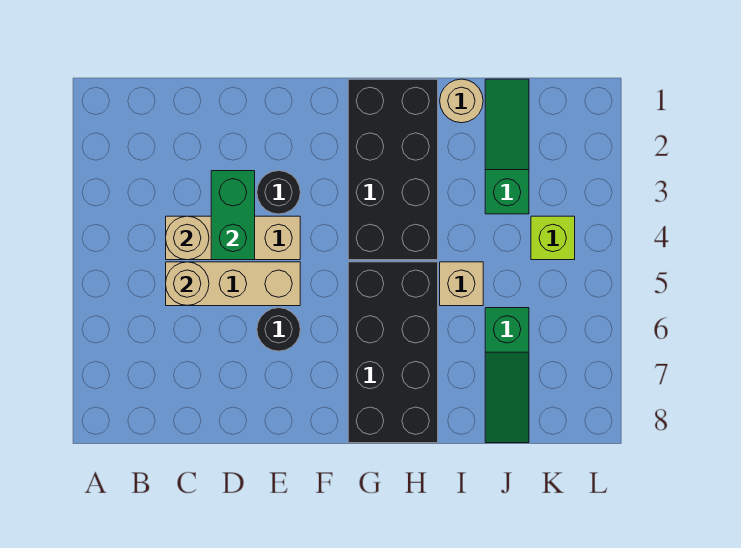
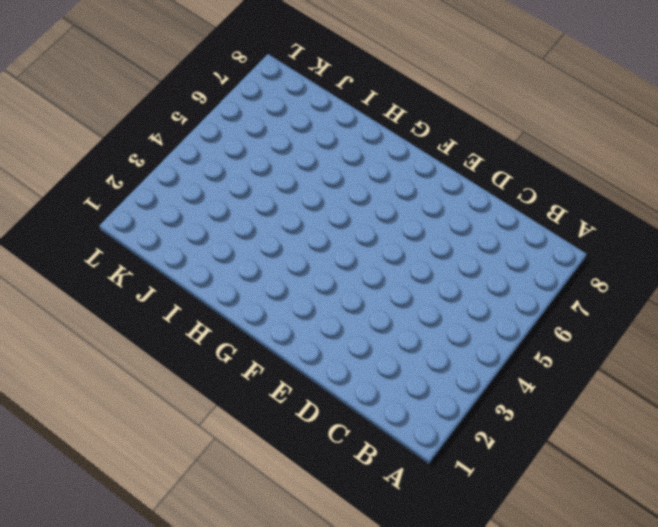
none -> tan brick C4:E4 level 1
none -> tan brick C5:E5 level 1
none -> black round brick E3 level 1

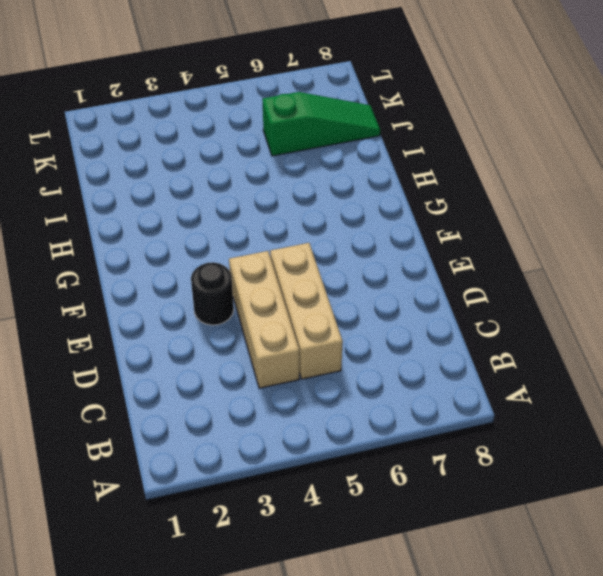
none -> black round brick E6 level 1
none -> black brick G1:H4 level 1
none -> black brick G5:H8 level 1

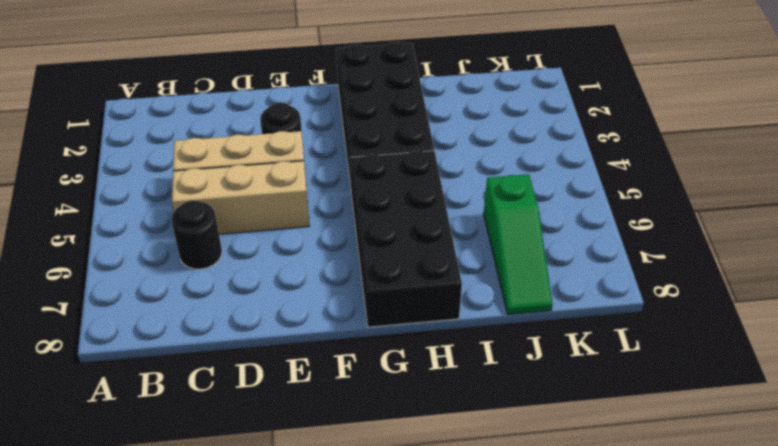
black round brick C6 level 1 -> black round brick E6 level 1
none -> tan round brick I1 level 1
none -> tan brick I5 level 1
none -> green slope J1:J3 level 1 top 3

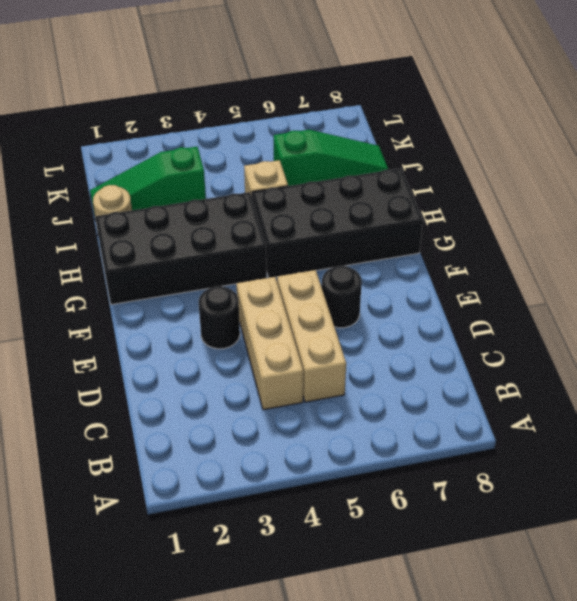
none -> lime brick K4 level 1
none -> tan round brick C4 level 2
none -> tan round brick C5 level 2

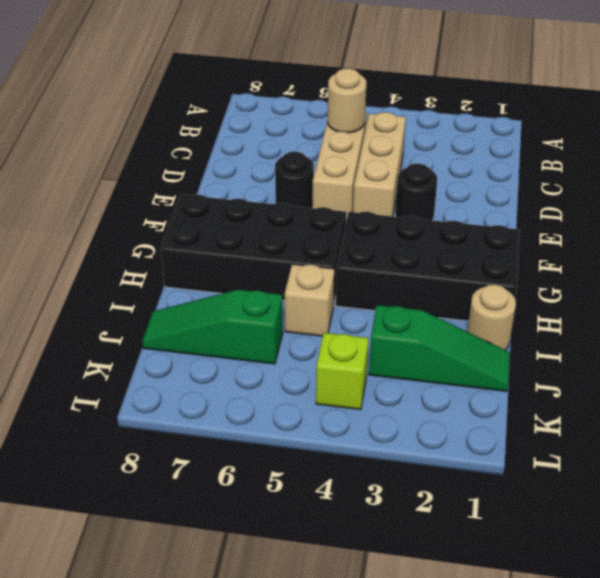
none -> tan round brick C4 level 2
none -> green brick D3:D4 level 2

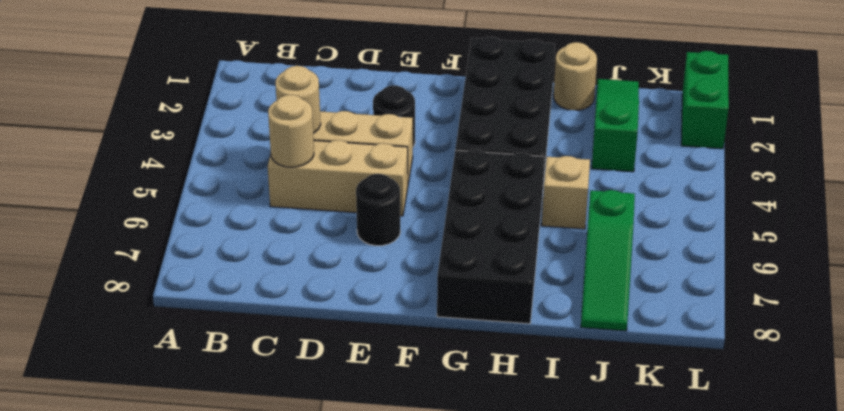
green brick L1:L2 level 1 -> green brick D3:D4 level 2
none -> lime brick K4 level 1

